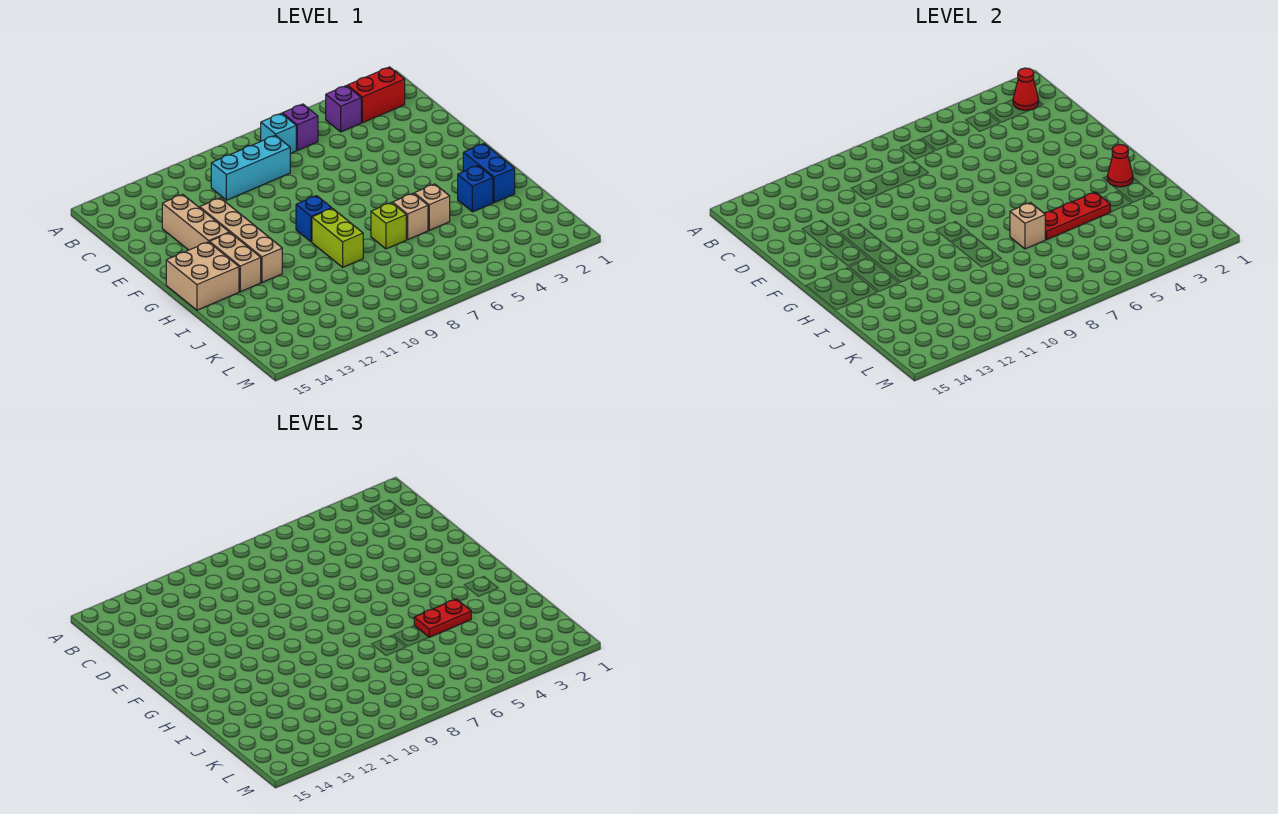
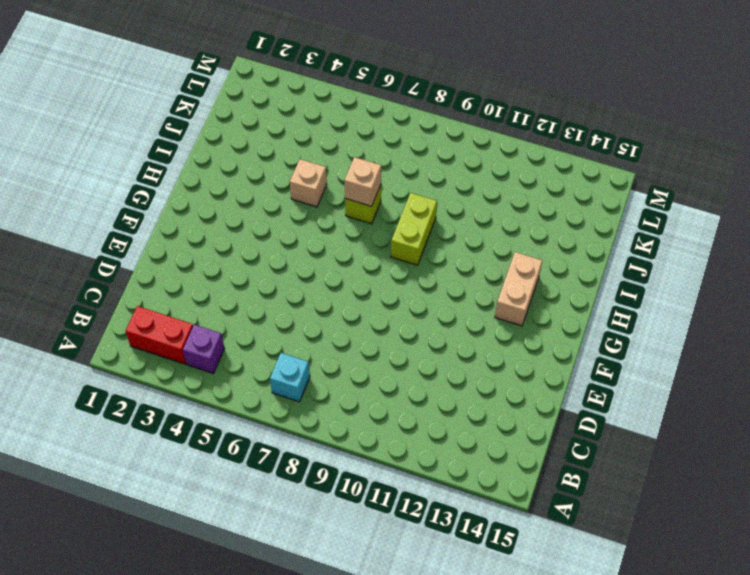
none -> purple brick B6 level 1
none -> cyan brick C8:C10 level 1
none -> tan brick D13:F13 level 1

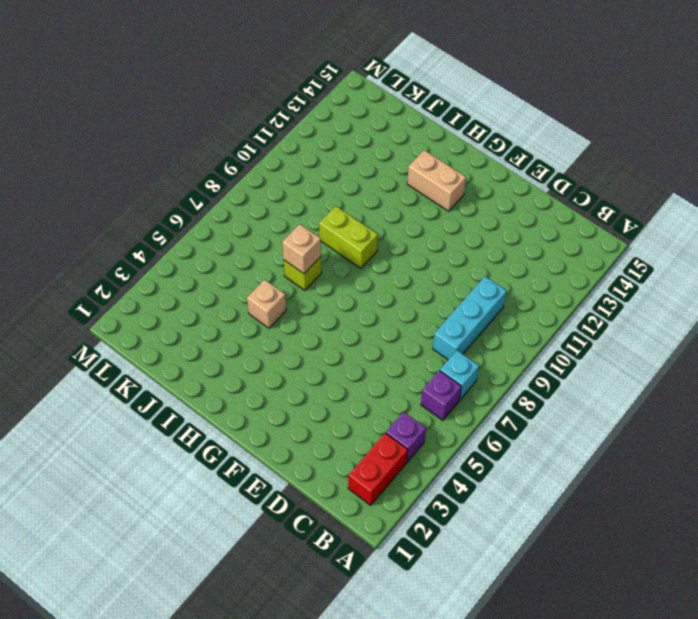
none -> tan brick D13:F13 level 1
none -> tan brick E12:H12 level 1
none -> blue brick G9 level 1

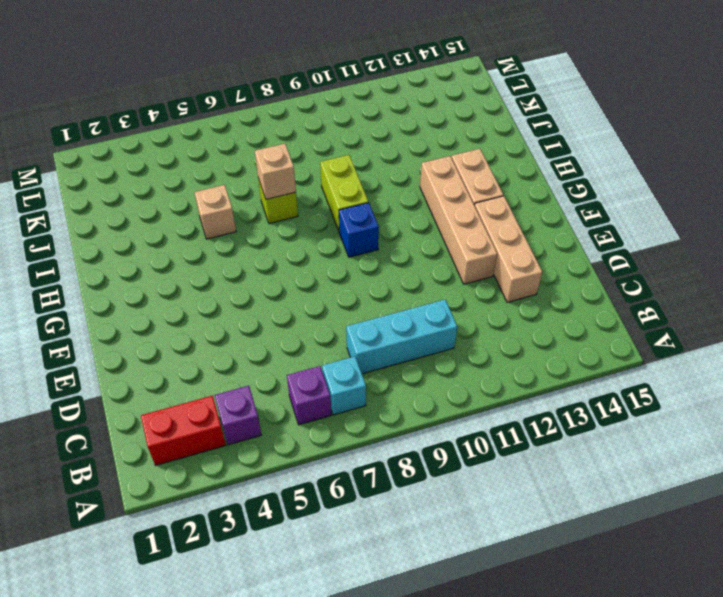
none -> tan brick G14:H15 level 1
none -> blue brick H2:I2 level 1
none -> blue brick I3 level 1

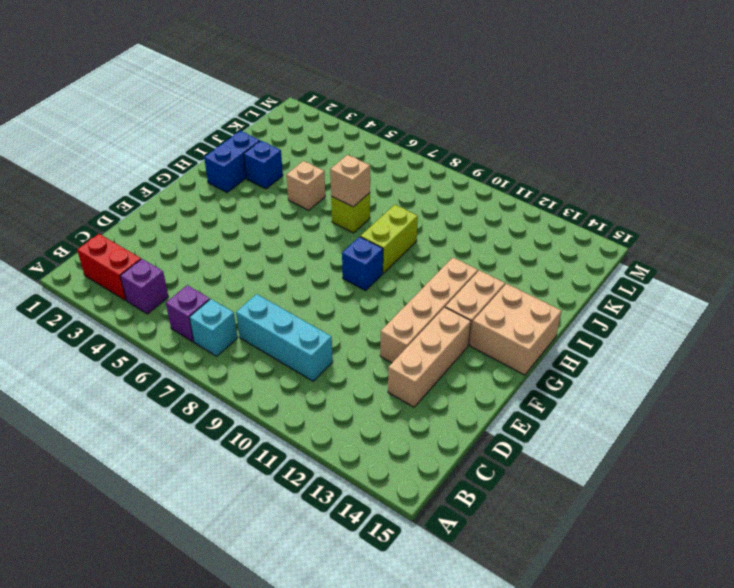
none -> tan brick I6 level 1
none -> red cone B2 level 2
none -> red cone H2 level 2

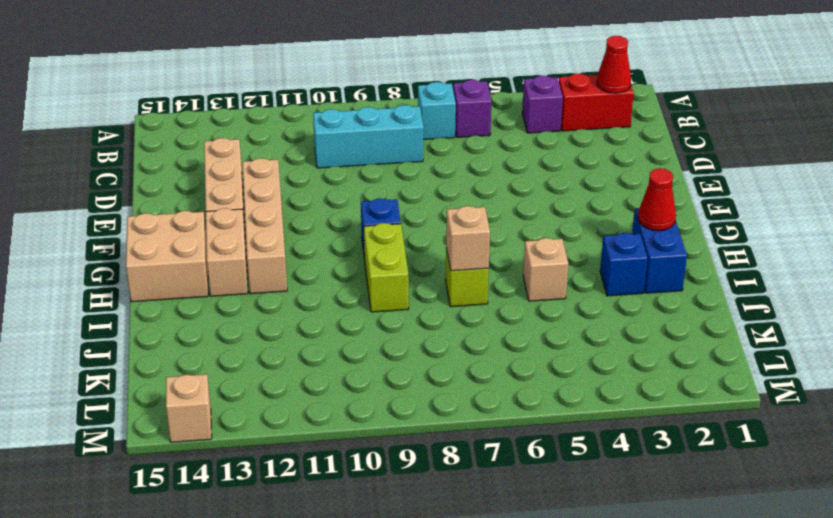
tan brick M14 level 1 -> tan brick I6 level 1
none -> red plate I4:I6 level 2
none -> red plate I4:I5 level 3

